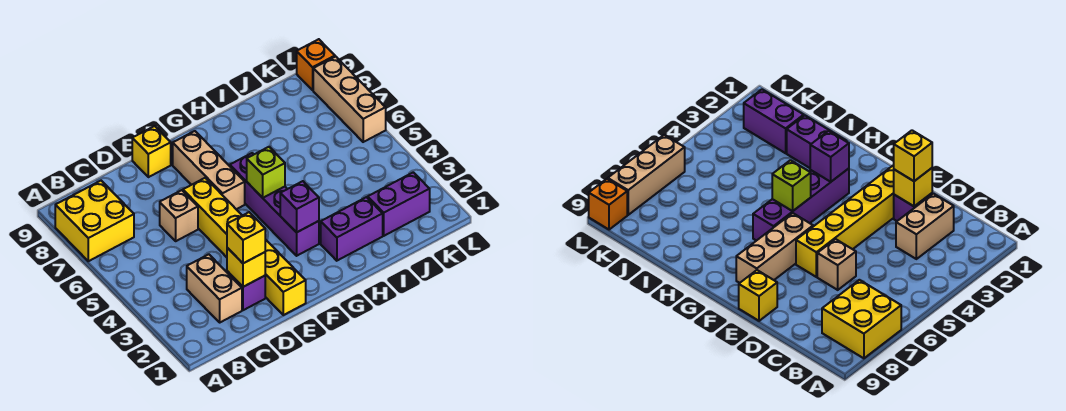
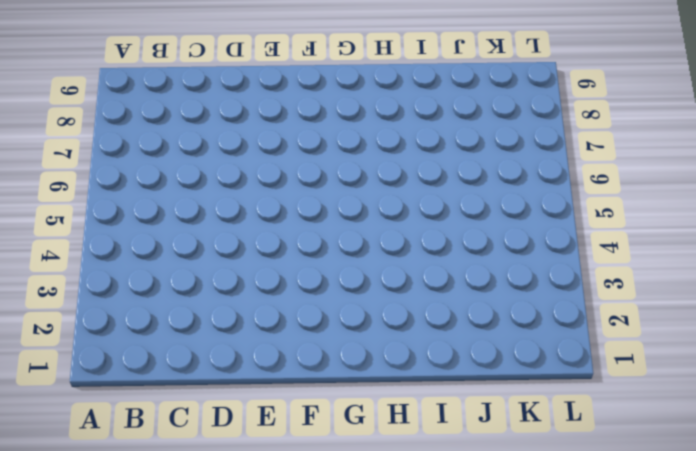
none -> yellow brick A7:B8 level 1
none -> tan brick C2:C3 level 1
none -> purple brick D2 level 1

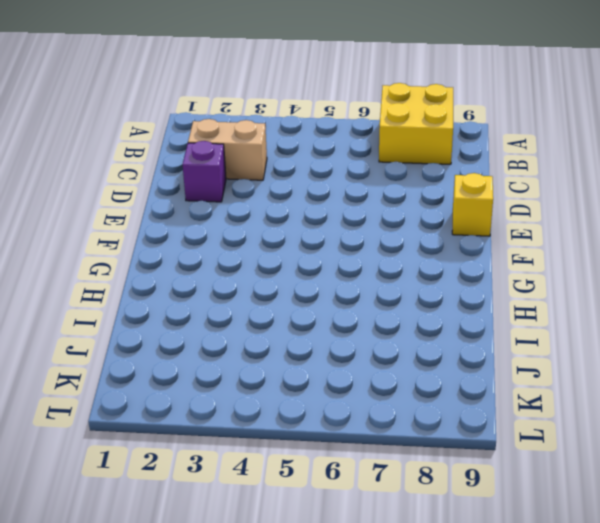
none -> tan brick D6 level 1
none -> yellow brick E1:E6 level 1
none -> tan brick F6:F8 level 1

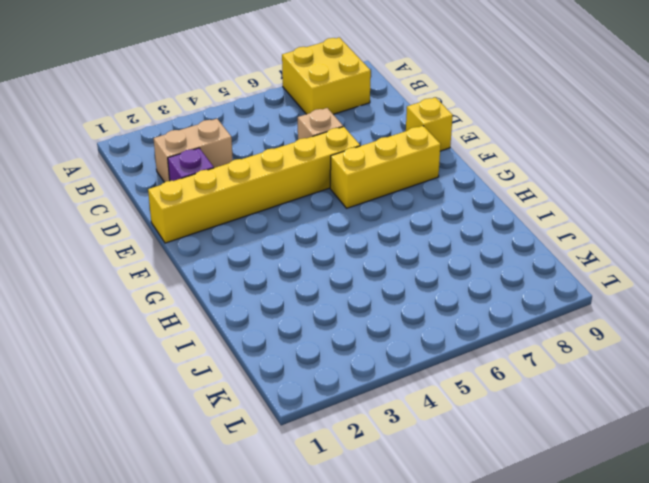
yellow brick F6:F8 level 1 -> tan brick F6:F8 level 1
none -> purple brick G3:G6 level 1
none -> purple brick H2:I2 level 1
none -> purple brick J2:K2 level 1

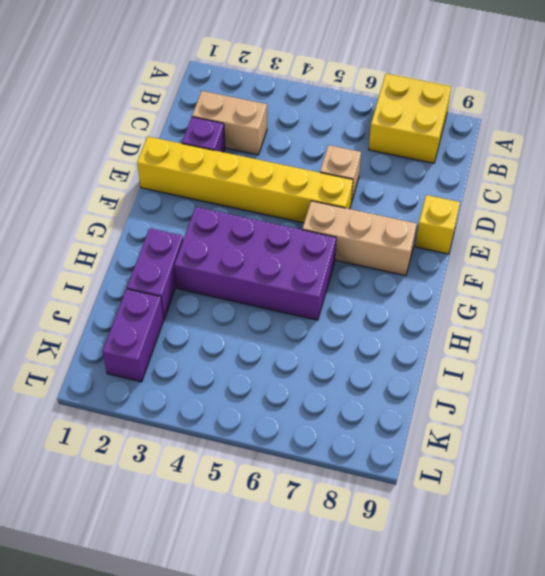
purple brick G3:H6 level 1 -> purple brick G3:G6 level 1
none -> tan brick L6:L8 level 1
none -> orange brick L9 level 1
none -> yellow brick D2 level 2

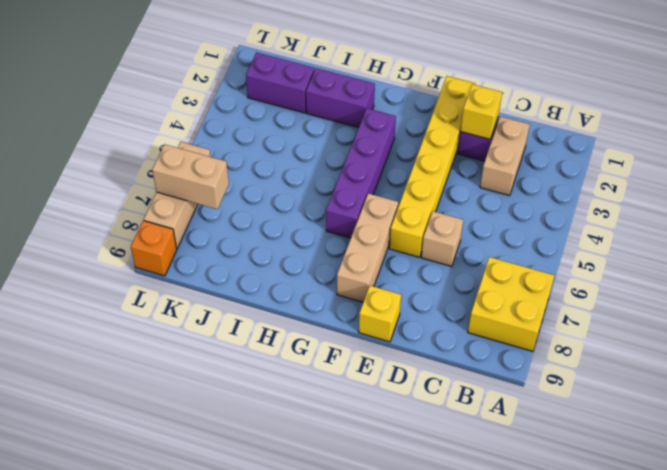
tan brick K7:L7 level 2 -> none
none -> purple brick G3 level 2
none -> lime brick G5 level 2
none -> yellow brick D2 level 3

